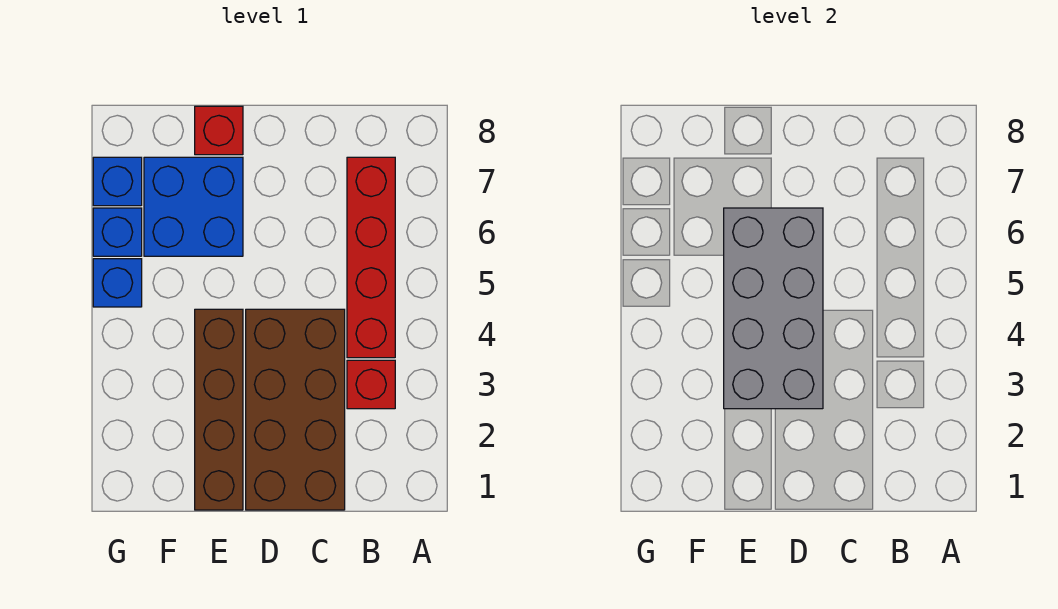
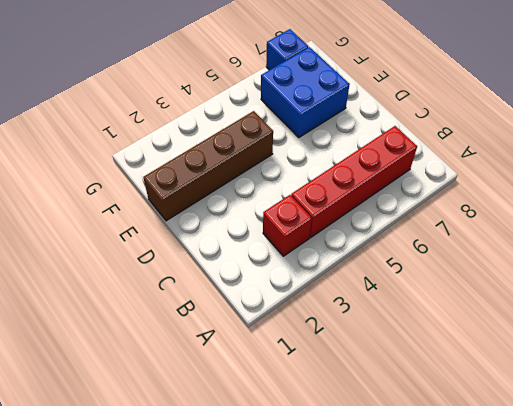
none -> brown brick C1:D4 level 1
none -> red brick E8 level 1

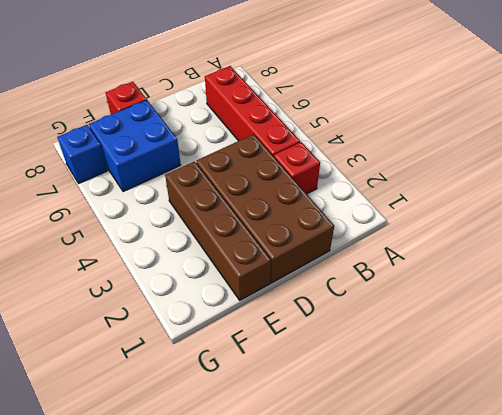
none -> blue brick G5 level 1
none -> blue brick G6 level 1

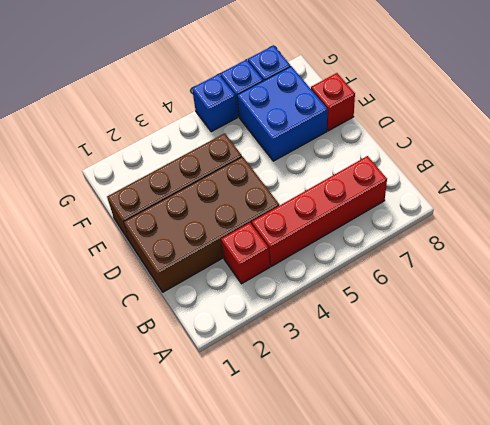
none -> grey brick D3:E6 level 2

